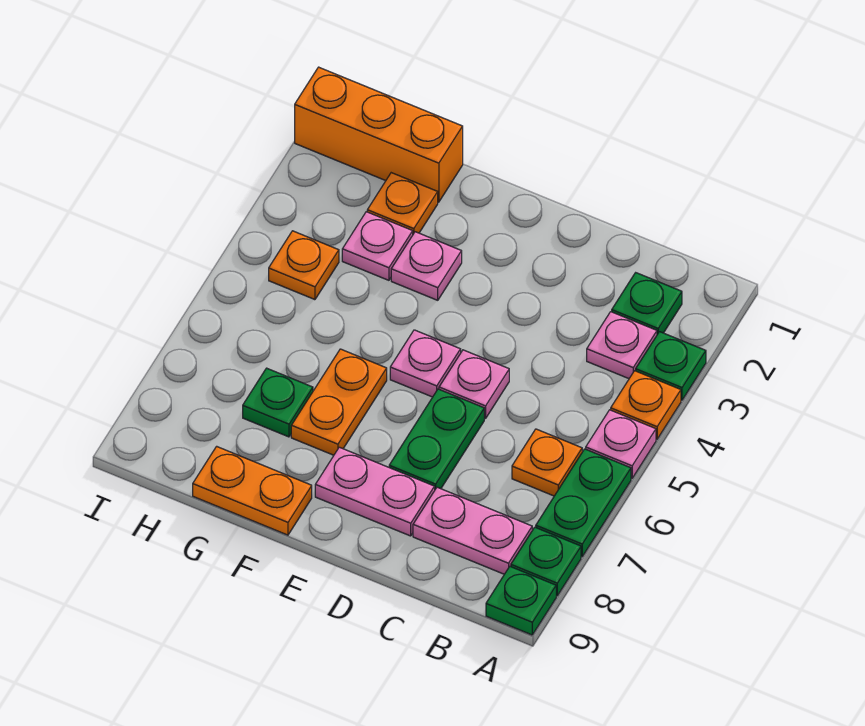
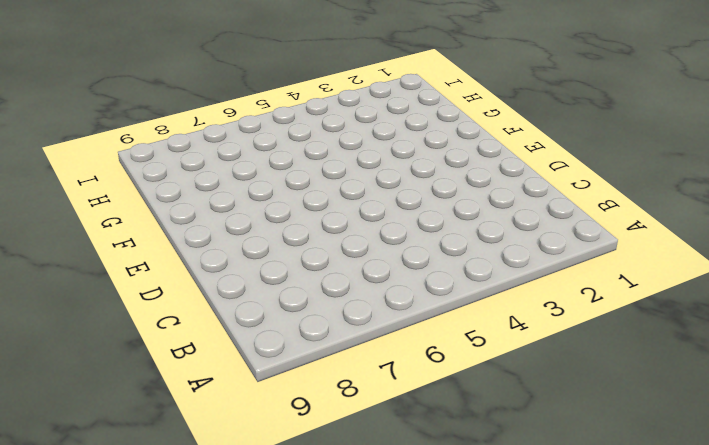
none -> green plate A3 level 1
none -> orange plate A4 level 1
none -> pink plate A5 level 1

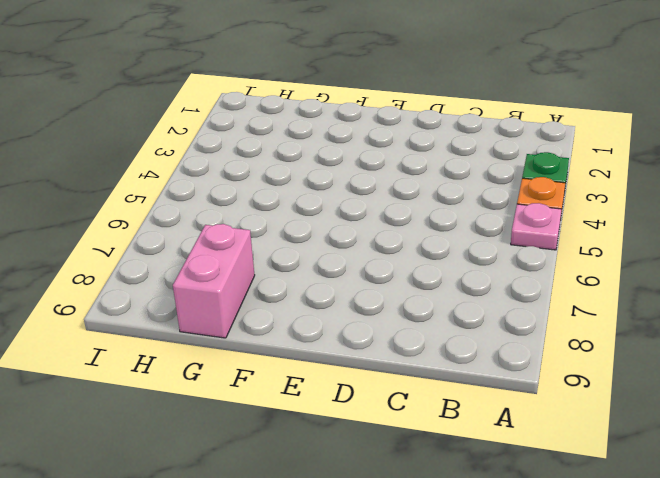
pink brick G8:G9 level 1 -> orange plate F9:G9 level 1
none -> green plate A6:A7 level 1
none -> green plate A8 level 1
none -> green plate A9 level 1

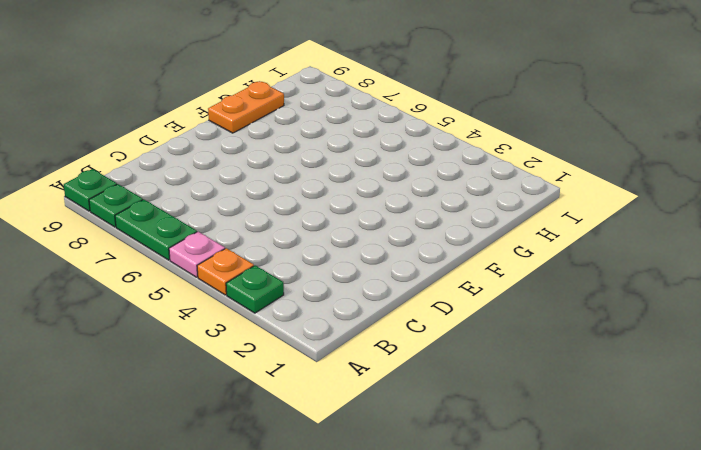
none -> green plate B2 level 1
none -> pink plate B3 level 1
none -> orange plate B6 level 1

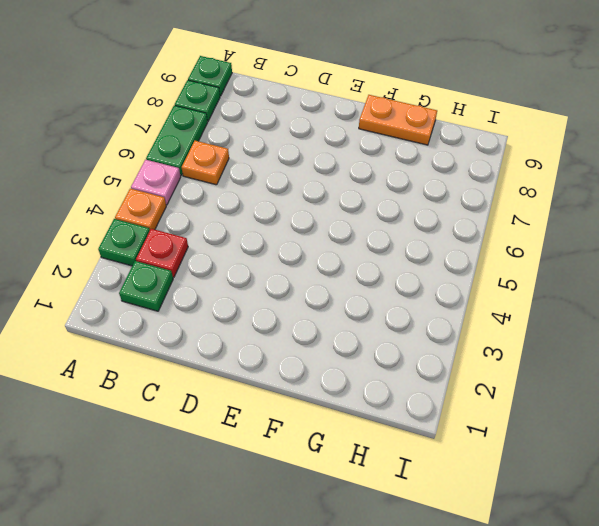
red plate B3 level 1 -> pink plate B3 level 1
none -> pink plate B8:C8 level 1
none -> pink plate D5 level 1
none -> green plate D6:D7 level 1

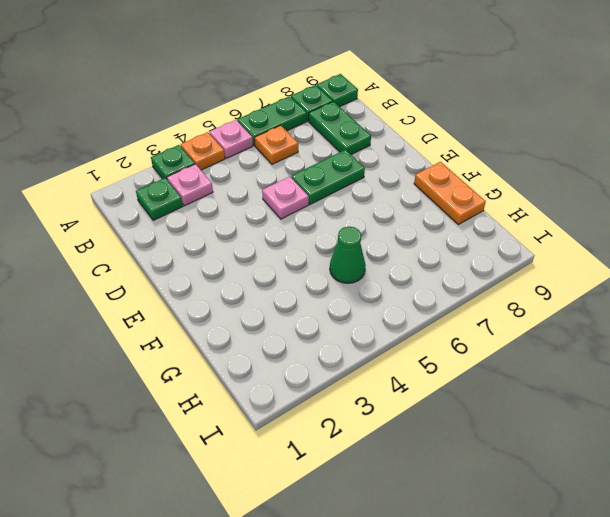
green plate B8:C8 level 1 -> pink plate B8:C8 level 1
green cone G5 level 1 -> none
none -> pink plate D8:E8 level 1
none -> pink plate E5 level 1
none -> pink plate F3 level 1

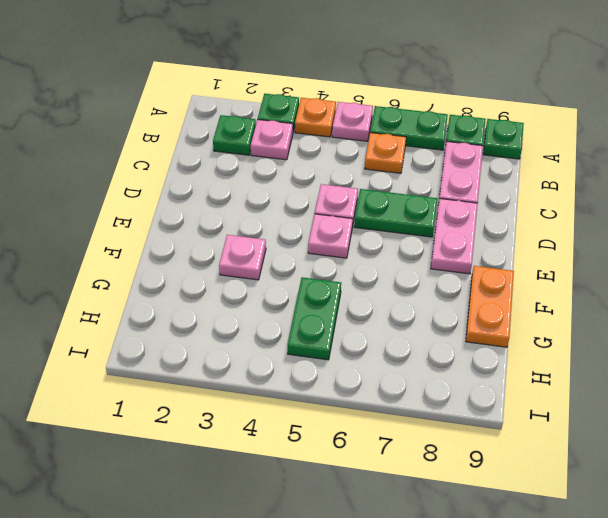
green plate G5:H5 level 1 -> none
none -> orange plate F6:F7 level 1
none -> orange brick G1:I1 level 1
none -> orange plate G2 level 1

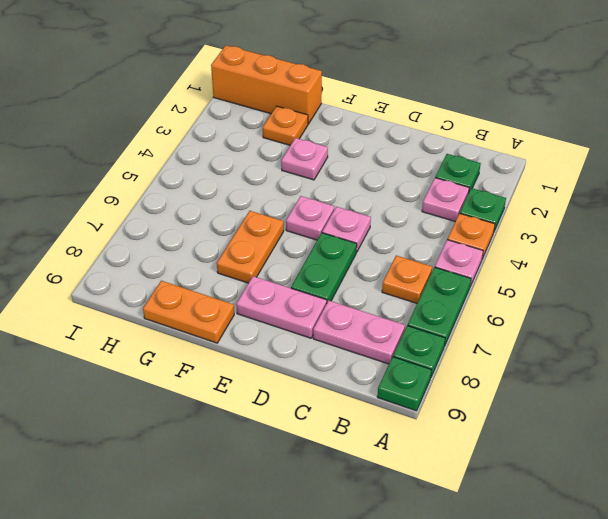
none -> pink plate G3 level 1
none -> green plate G7 level 1
none -> orange plate H4 level 1

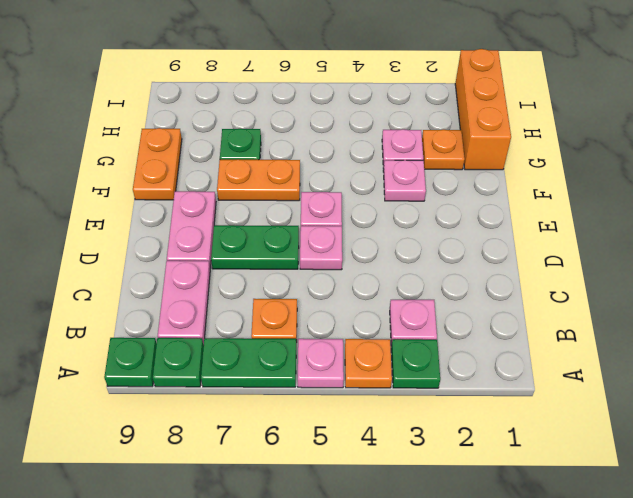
none -> green plate B2 level 1
none -> orange plate H4 level 1

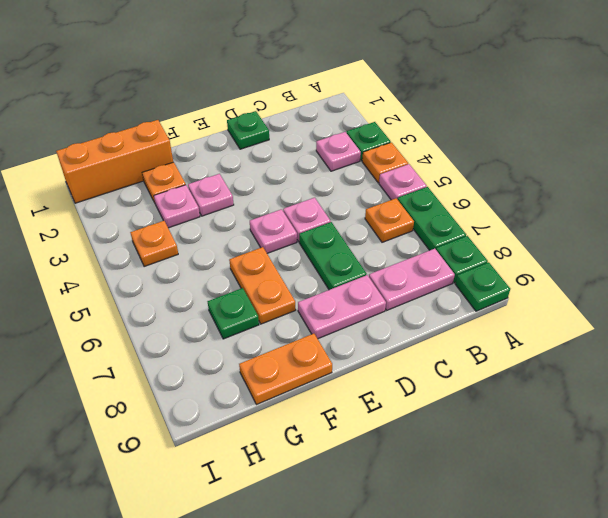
green plate D1 level 1 -> green plate B2 level 1

